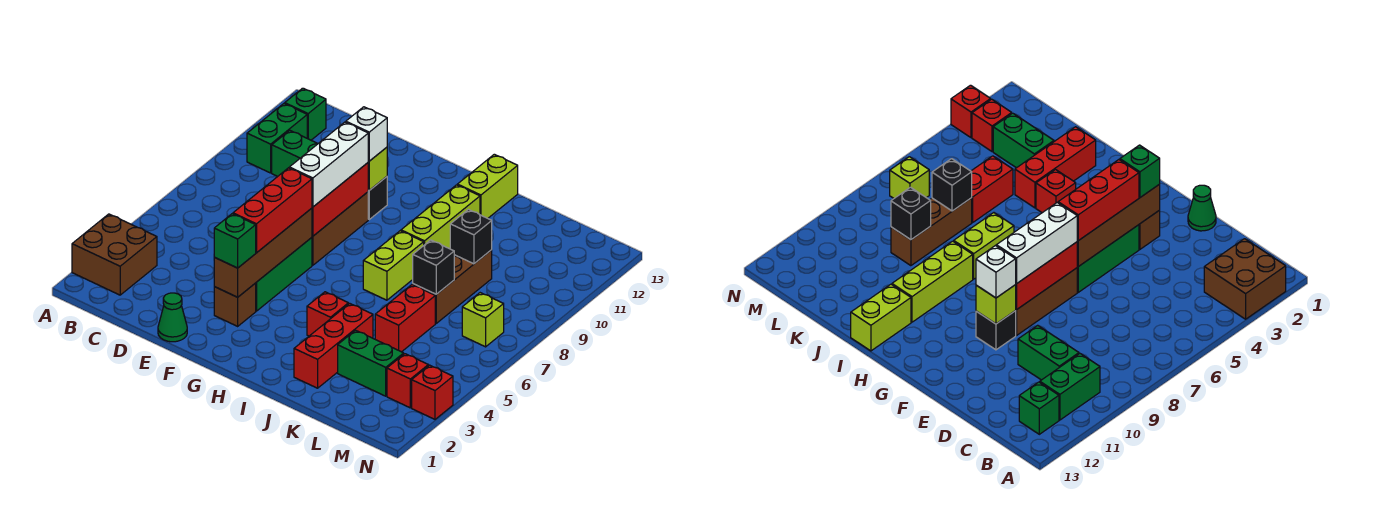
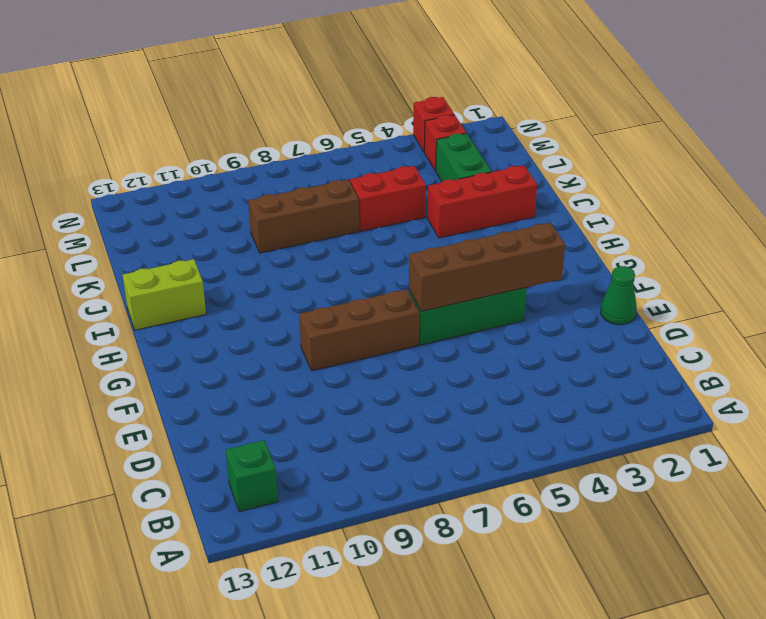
none -> brown brick A2:B3 level 1
none -> green brick B10:B11 level 1
none -> green brick C10:D10 level 1

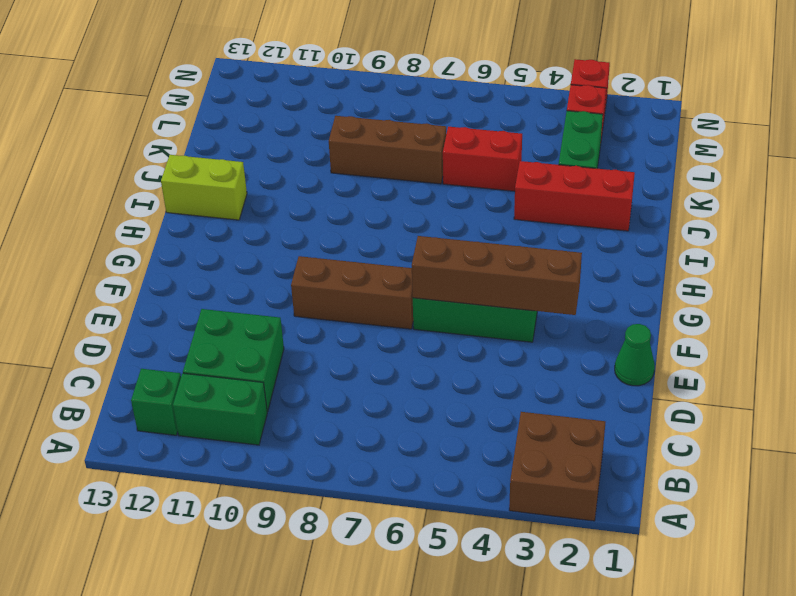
green brick C10:D11 level 1 -> green brick C10:D10 level 1
none -> brown brick F3 level 1
none -> black brick F10 level 1
none -> red brick I4 level 1

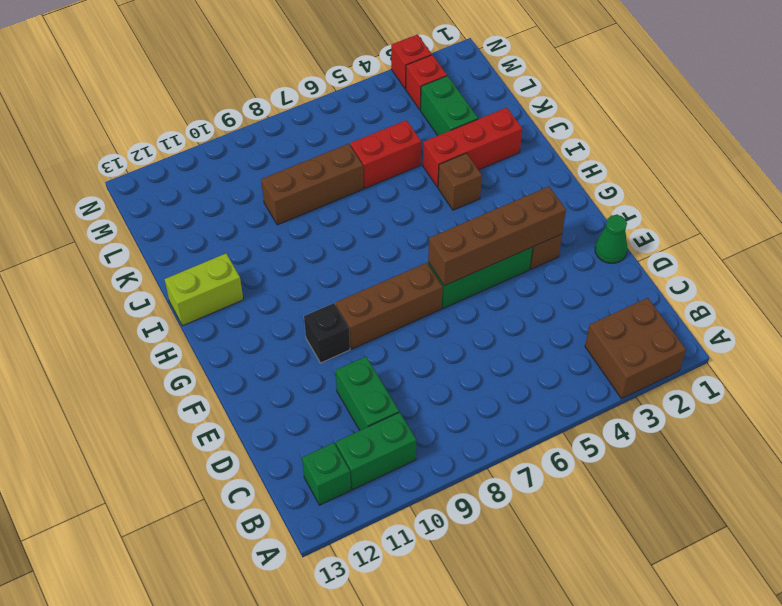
brown brick I4 level 1 -> red brick I4 level 1
none -> lime brick I7:I8 level 1
none -> lime brick I9:I11 level 1
none -> lime brick M7 level 1

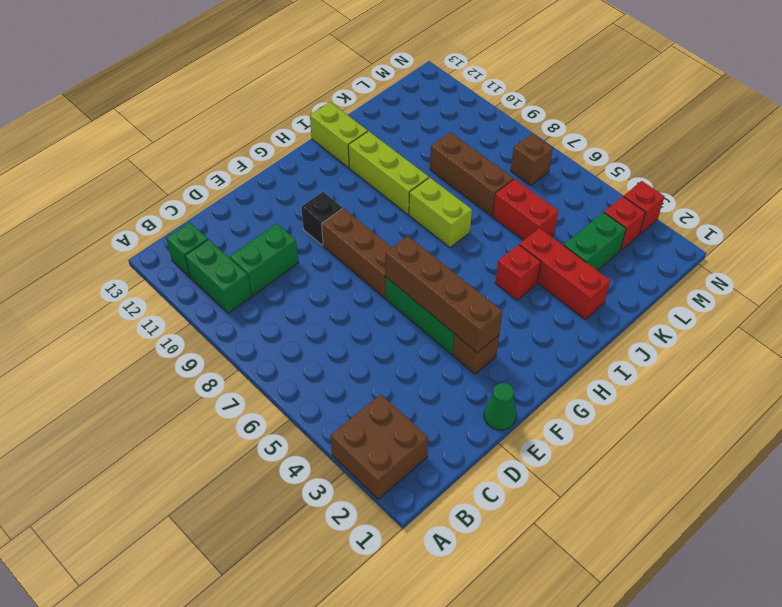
brown brick M7 level 1 -> lime brick M7 level 1
none -> red brick F7:F9 level 2
none -> lime brick F10 level 2
none -> black brick K7 level 2

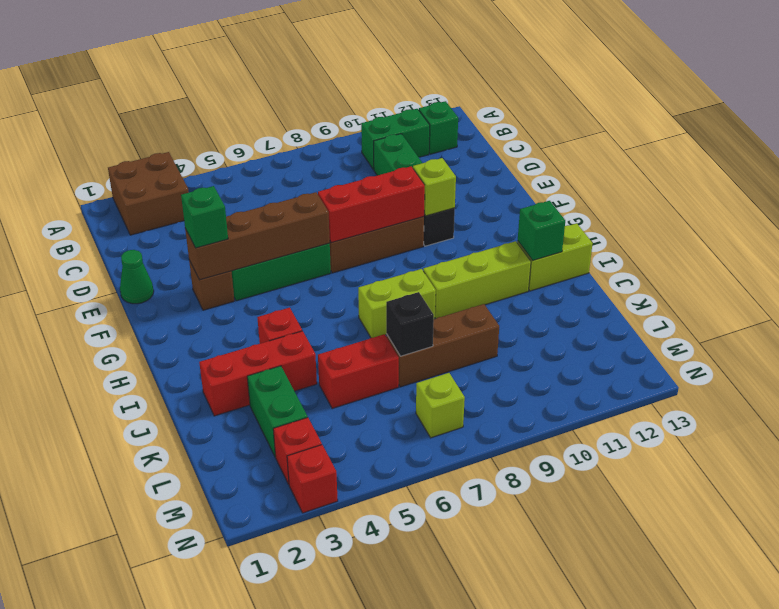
green brick I12 level 2 -> none
none -> black brick K9 level 2
none -> red brick F4:F6 level 3
none -> white brick F7:F9 level 3

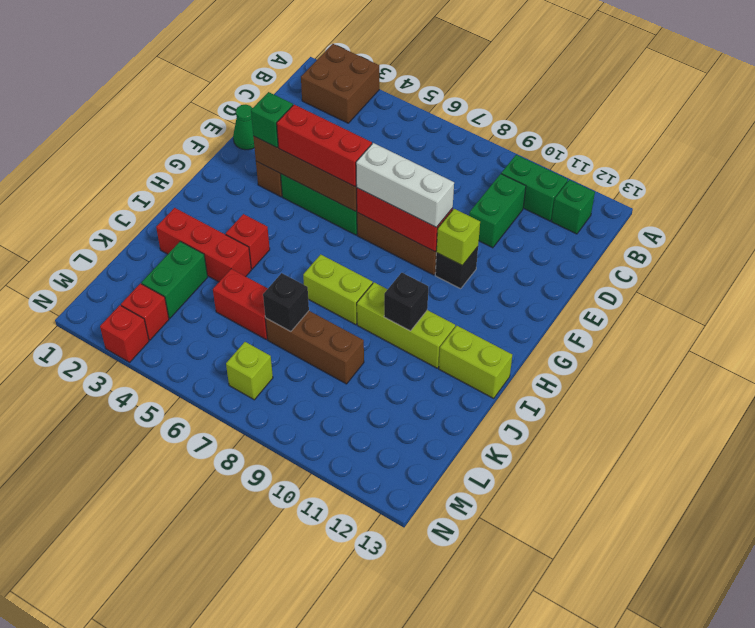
black brick I10 level 2 -> black brick K9 level 2
none -> white brick F10 level 3

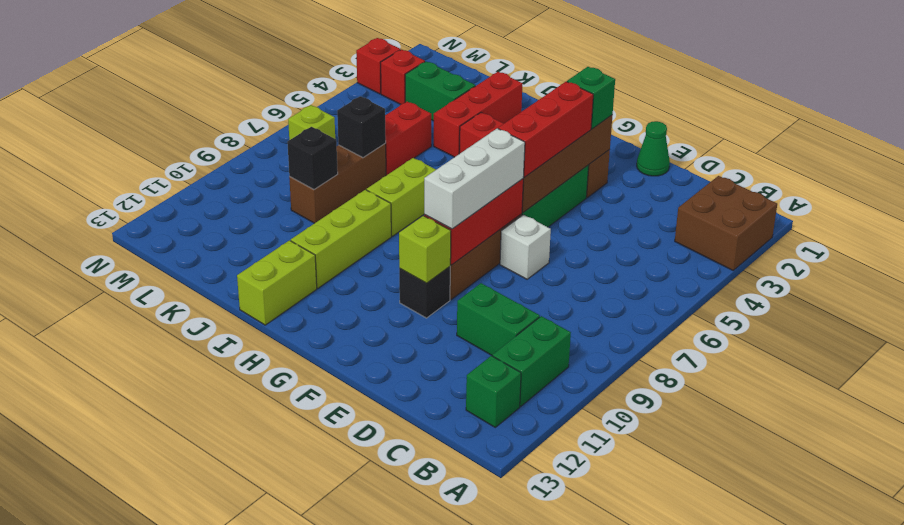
white brick E7 level 1 -> white brick F10 level 3

